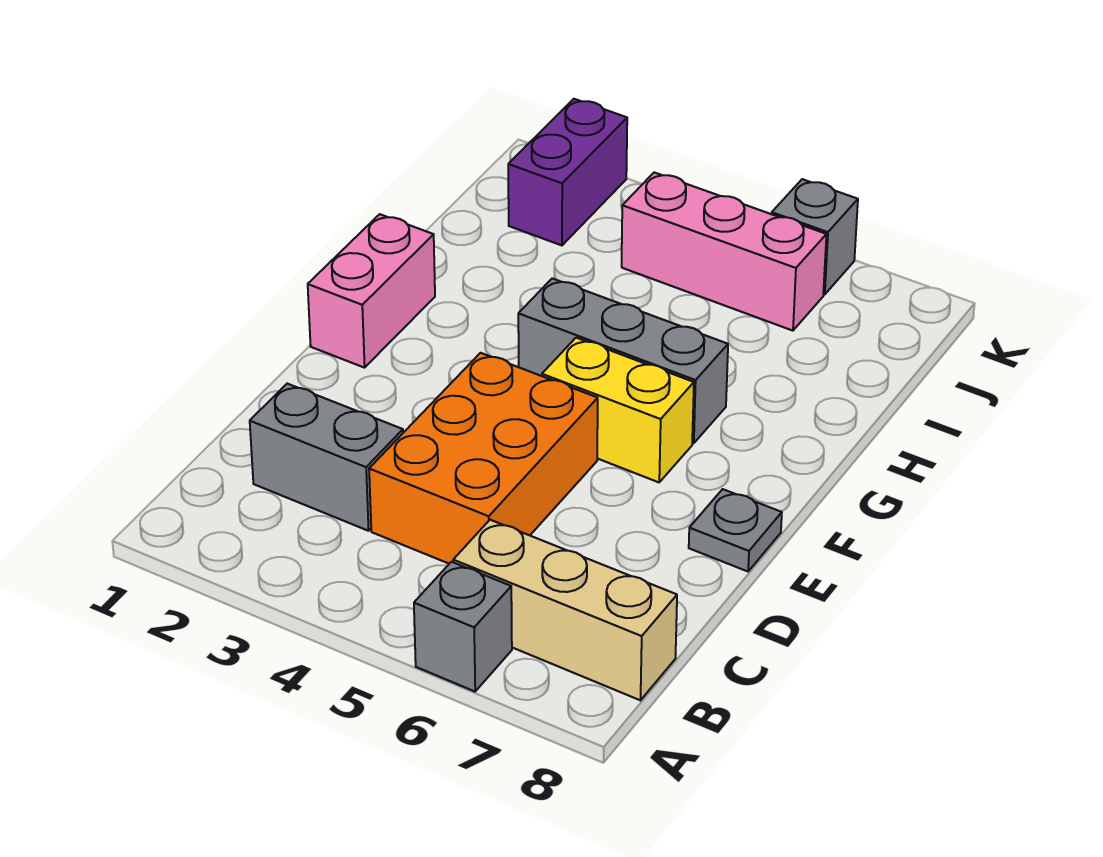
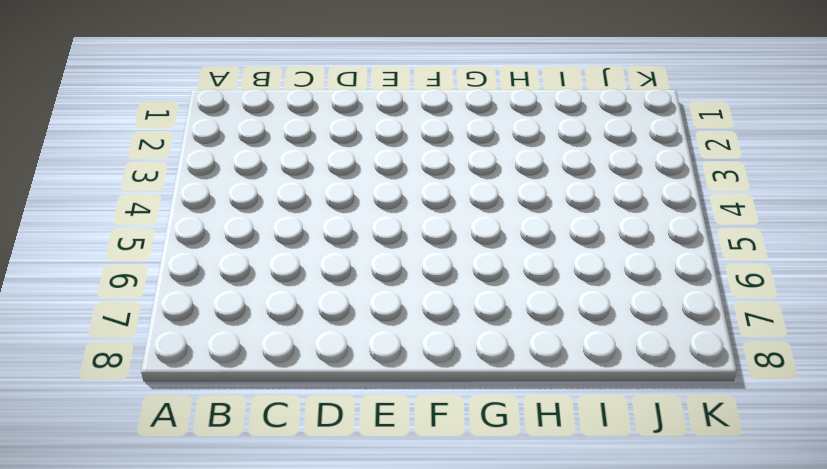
none -> grey brick A6 level 1
none -> tan brick B6:B8 level 1

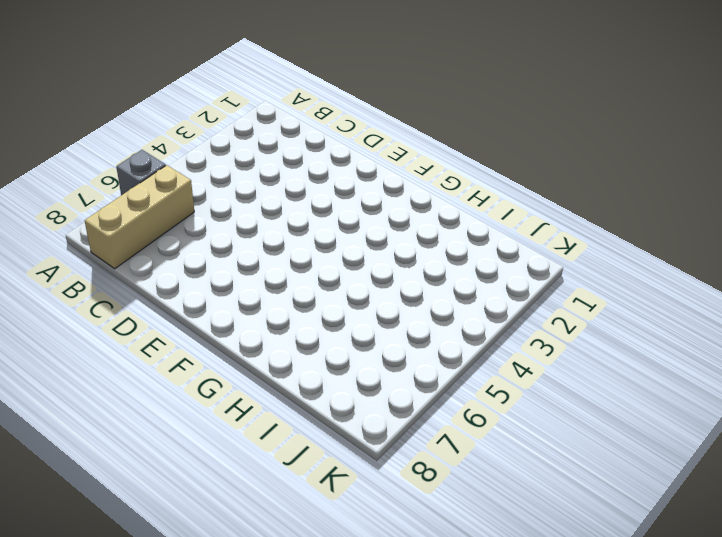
none -> grey brick C2:C3 level 1
none -> orange brick C4:E5 level 1

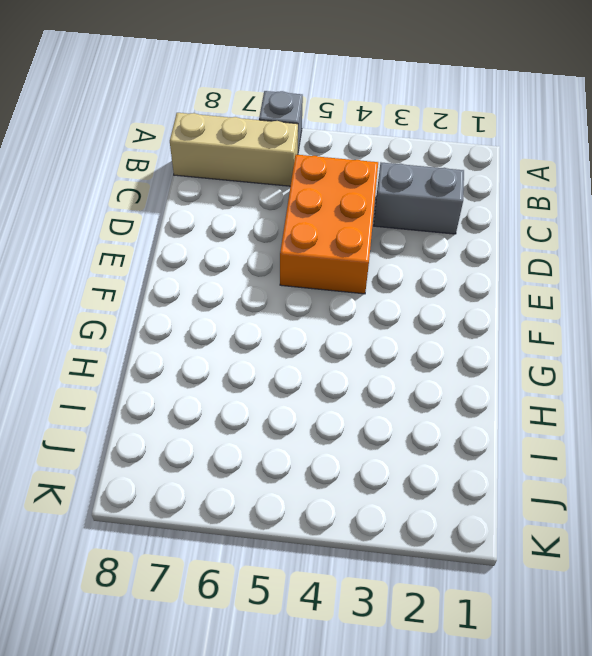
none -> grey plate E8 level 1
none -> pink brick F1:G1 level 1

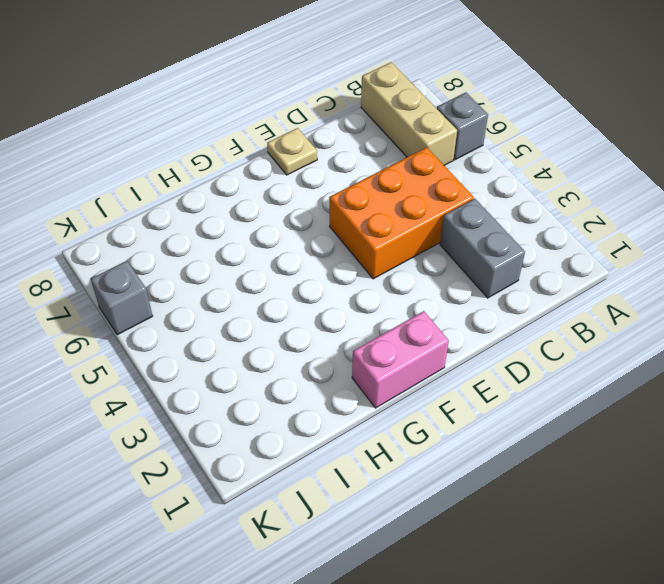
tan plate E8 level 1 -> grey plate E8 level 1
none -> yellow brick F5:F6 level 1
none -> grey brick G4:G6 level 1

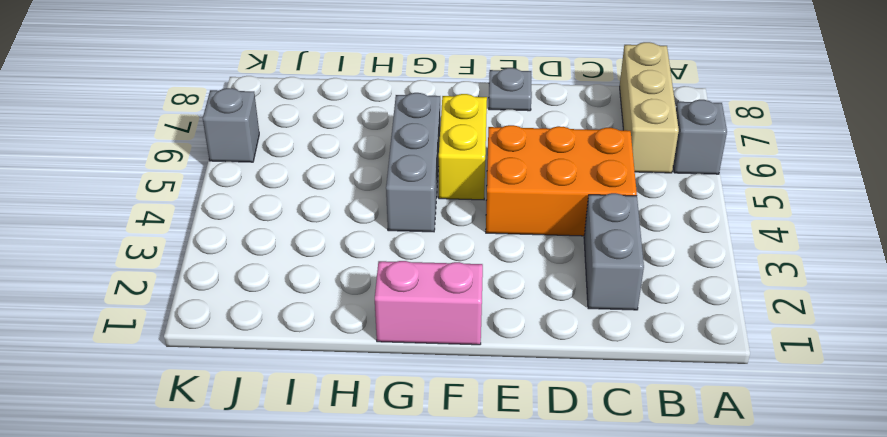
none -> purple brick J2:K2 level 1
none -> pink brick J4:J6 level 1

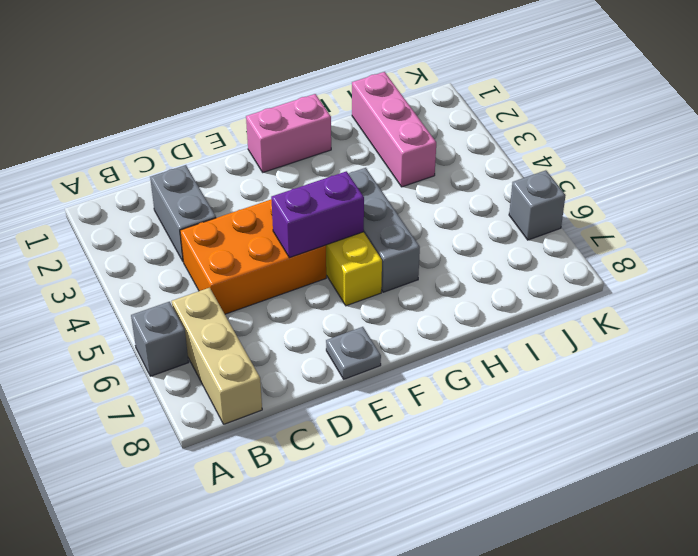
purple brick E5:F5 level 2 -> purple brick J2:K2 level 1
pink brick I1:I3 level 1 -> pink brick J4:J6 level 1

